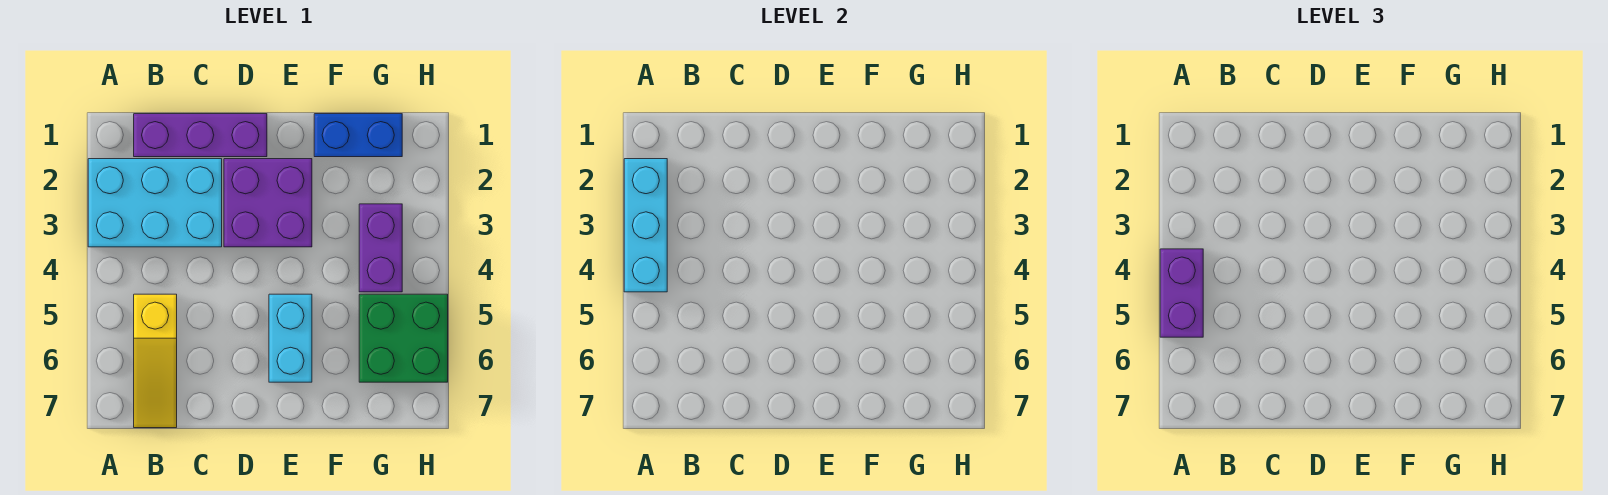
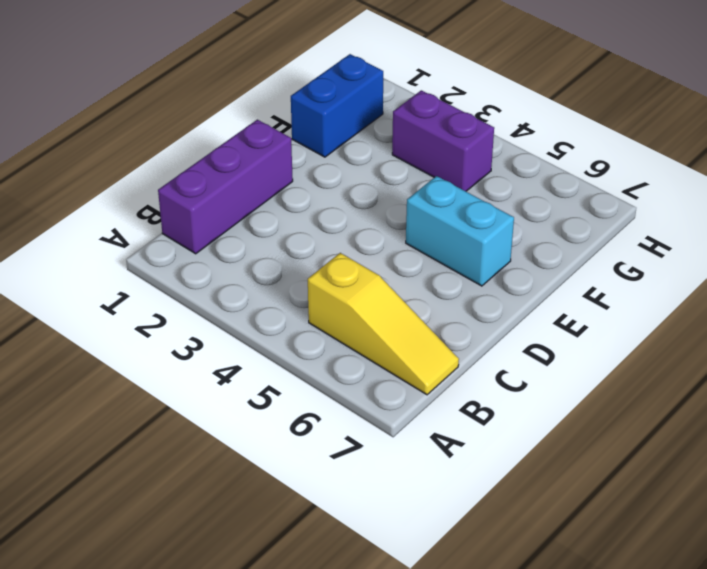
none -> cyan brick A2:C3 level 1
none -> purple brick D2:E3 level 1

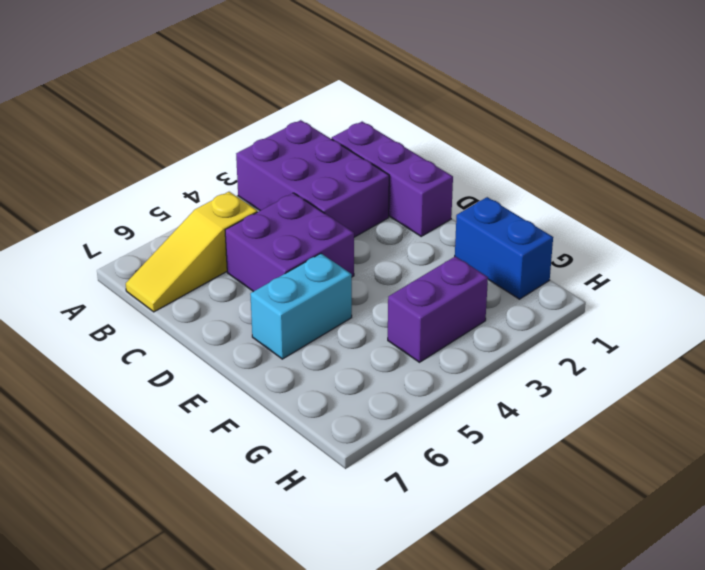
purple brick A2:C3 level 1 -> cyan brick A2:C3 level 1
purple brick C4:D5 level 1 -> purple brick D2:E3 level 1
none -> green brick G5:H6 level 1
none -> cyan brick A2:A4 level 2

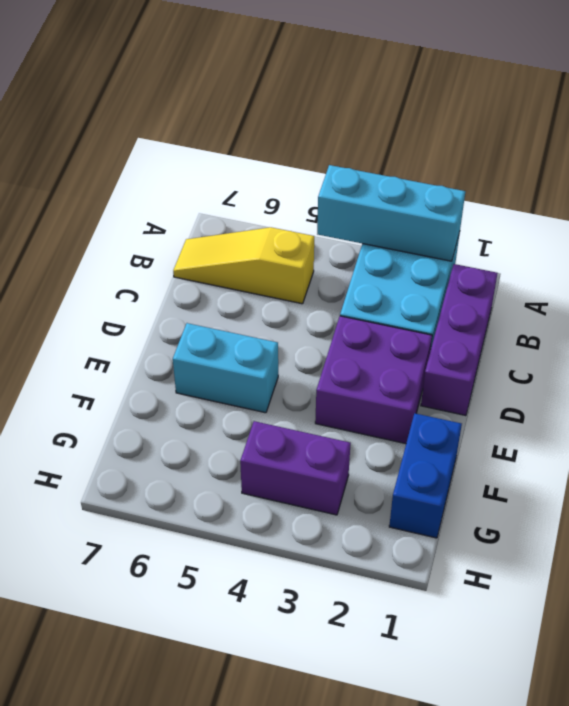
none -> green brick G5:H6 level 1
none -> purple brick A4:A5 level 3

